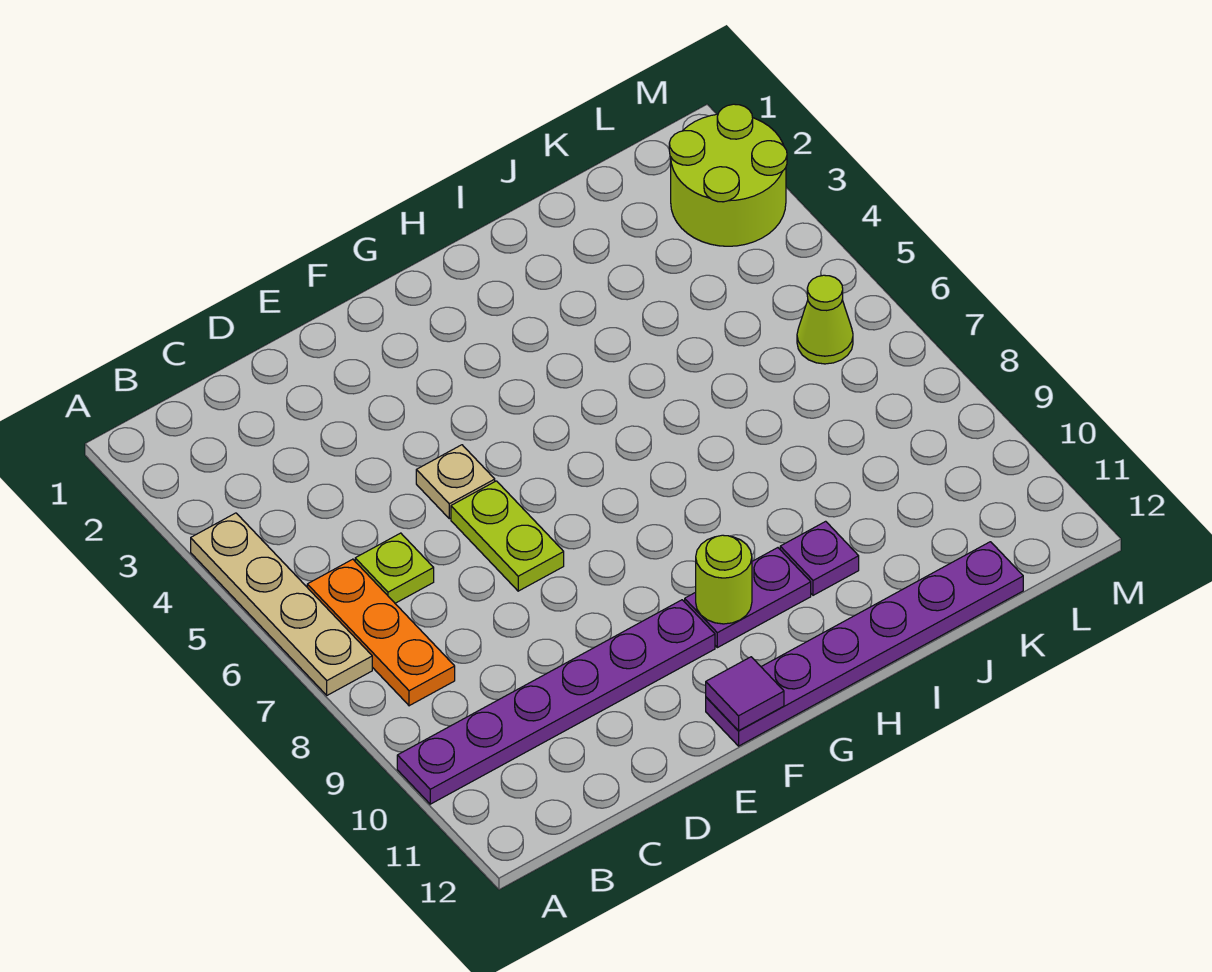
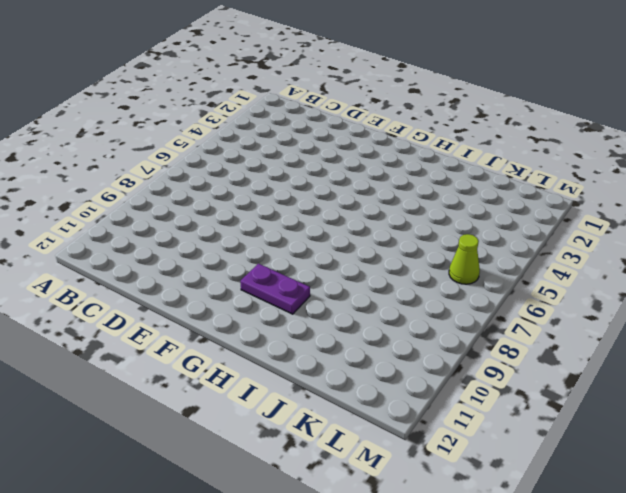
none -> tan plate A4:A7 level 1
none -> purple plate A10:F10 level 1
none -> orange plate B6:B8 level 1

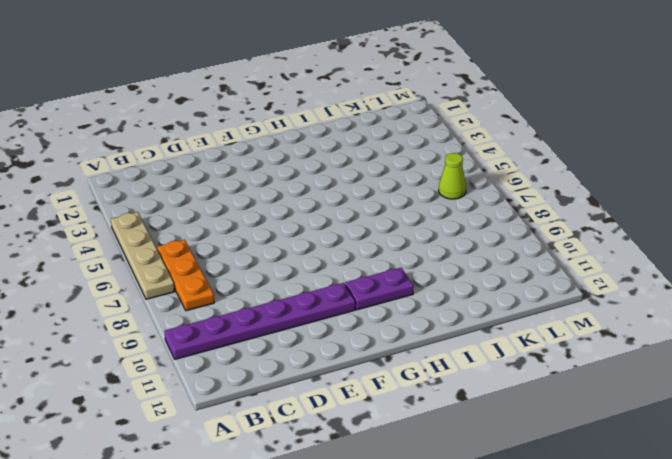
none -> lime plate C6 level 1
none -> tan plate E5 level 1
none -> lime plate E6:E7 level 1

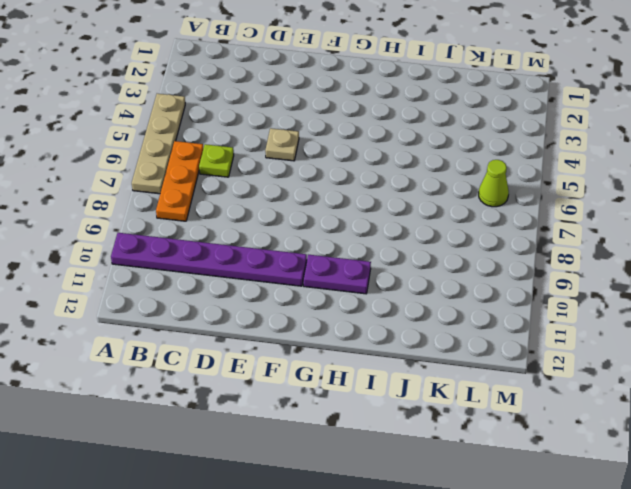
none -> lime plate E6:E7 level 1
none -> purple plate F12:K12 level 1
none -> purple plate I10 level 1

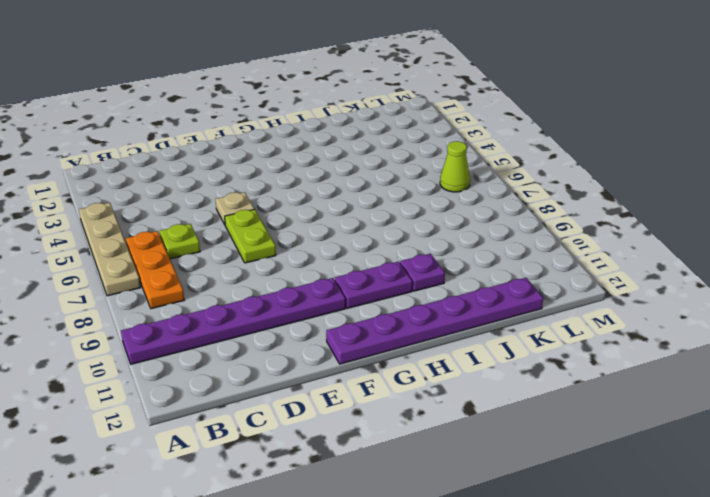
none -> lime round brick L2:M3 level 1
none -> purple tile F12 level 2
none -> lime round brick G10 level 2

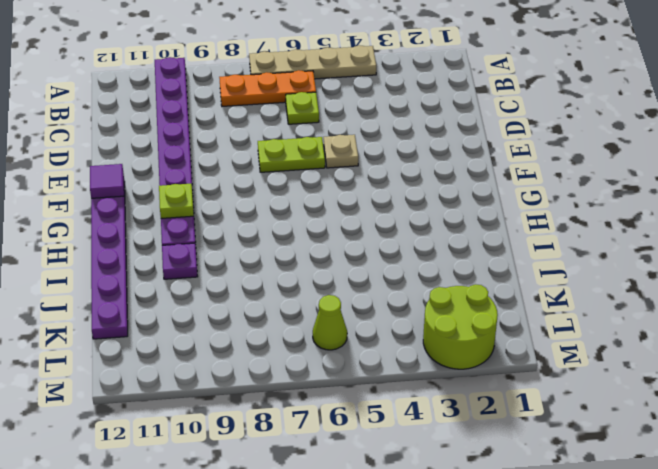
lime plate G10 level 2 -> lime round brick G10 level 2

